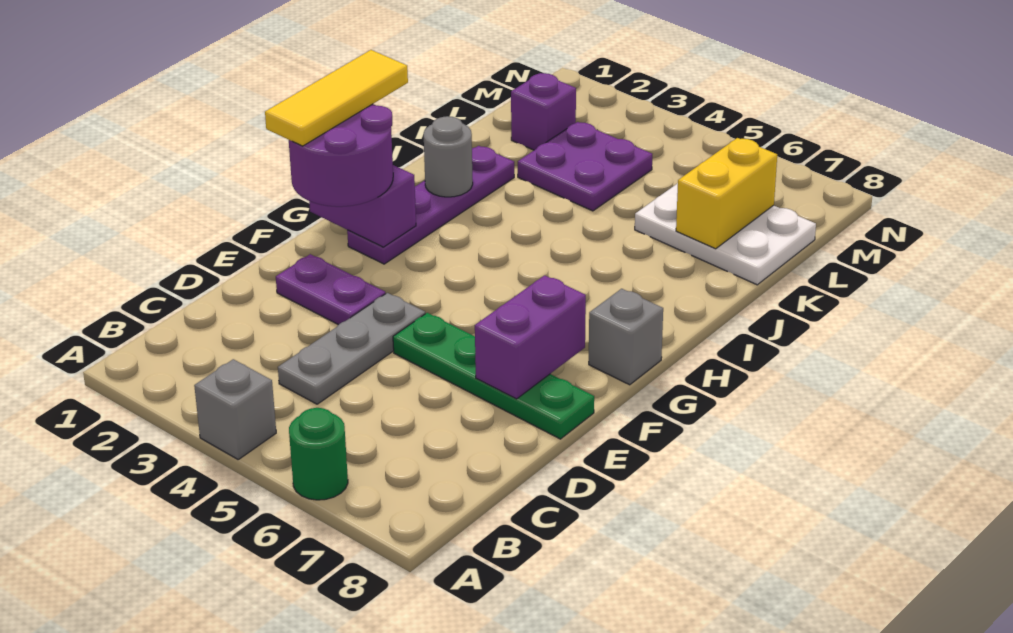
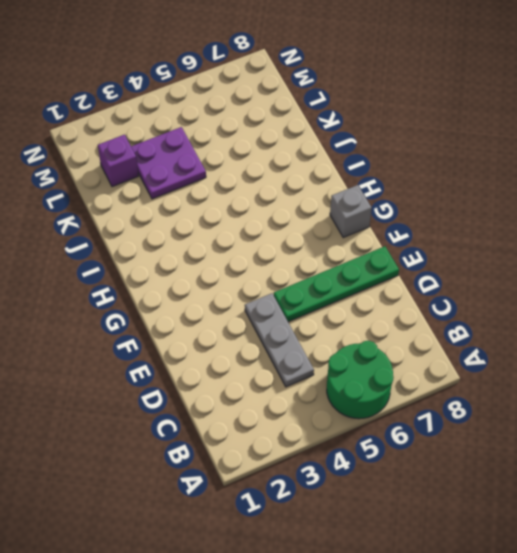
green round brick A5:B6 level 1 -> green round brick A6 level 1
none -> grey brick A4 level 1
none -> purple plate E2:E3 level 1
none -> purple plate G2:J2 level 1

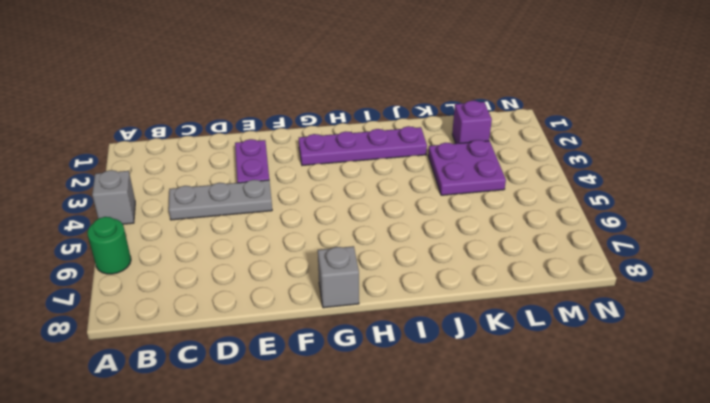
none -> green plate E5:E8 level 1
none -> white plate K6:L8 level 1
none -> purple brick E7:F7 level 2

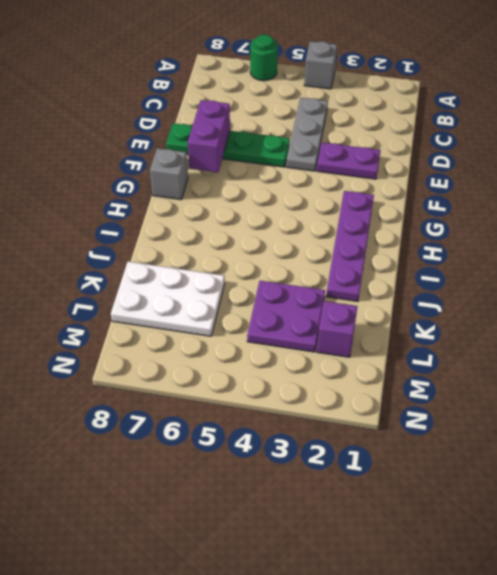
none -> purple brick G1:G2 level 2
none -> grey round brick I2 level 2
none -> yellow brick K7:L7 level 2

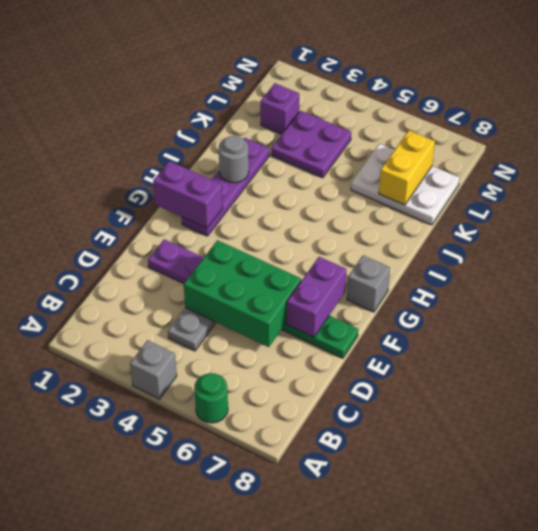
green brick D4:E6 level 2 -> none
none -> purple round brick F1:G2 level 3
none -> yellow tile F1:H1 level 4

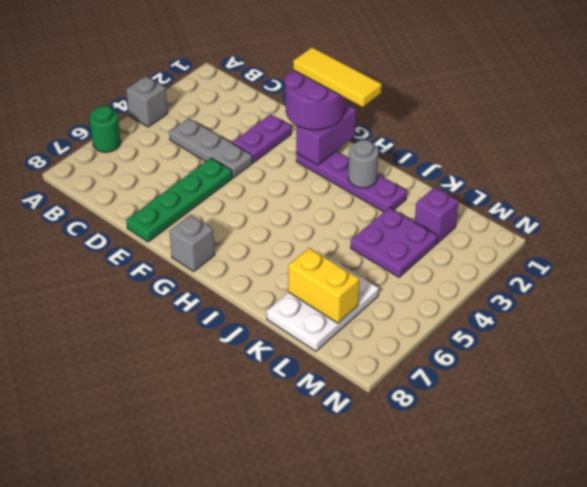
none -> purple brick E7:F7 level 2

